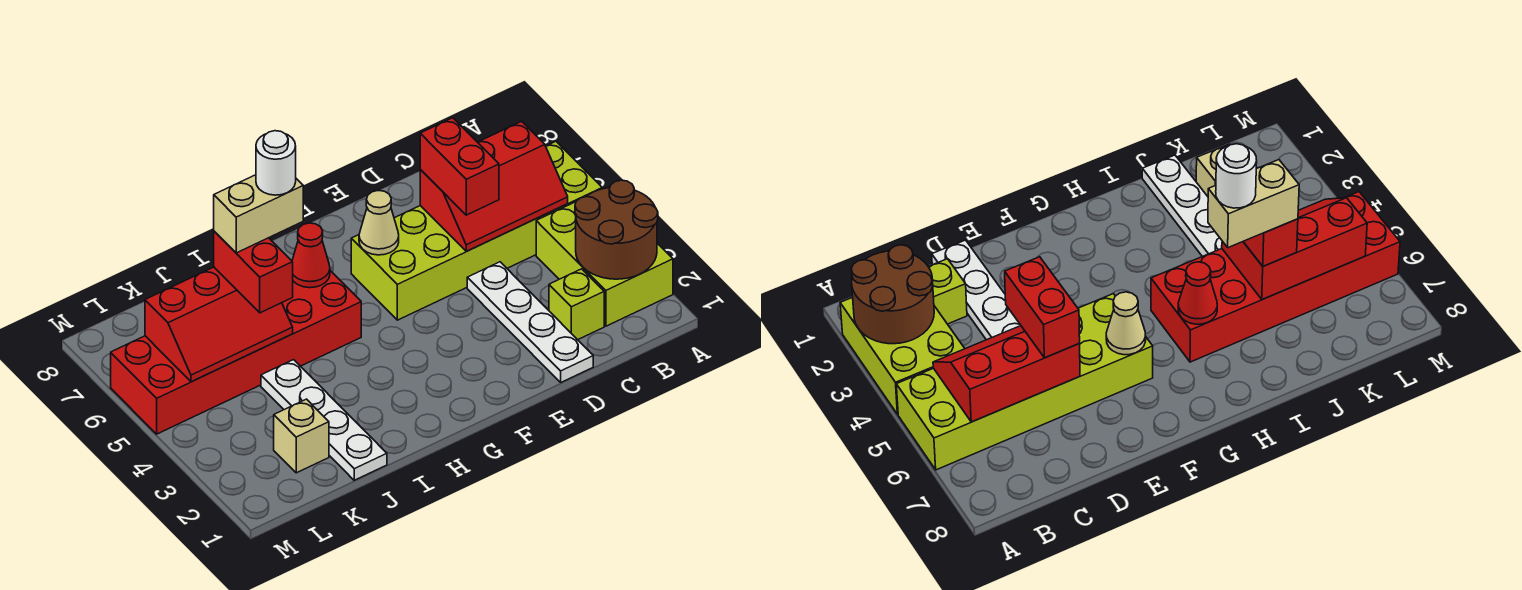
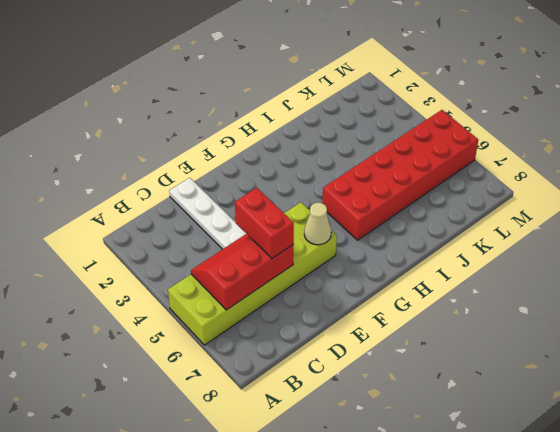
none -> lime brick A2:B4 level 1
none -> lime brick C2 level 1
none -> white plate J1:J4 level 1

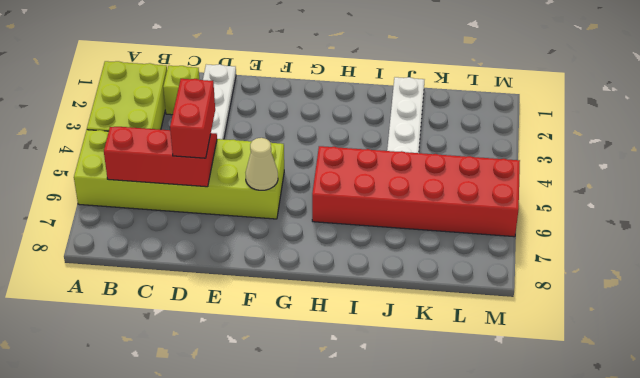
none -> tan brick K2 level 1
none -> brown round brick A2:B3 level 2
none -> red cone H6 level 2

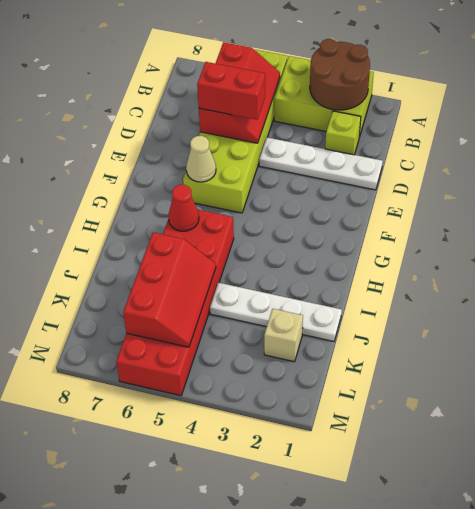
none -> red brick J5:J6 level 3
none -> tan brick I6:J6 level 4
none -> white round brick I6 level 5

